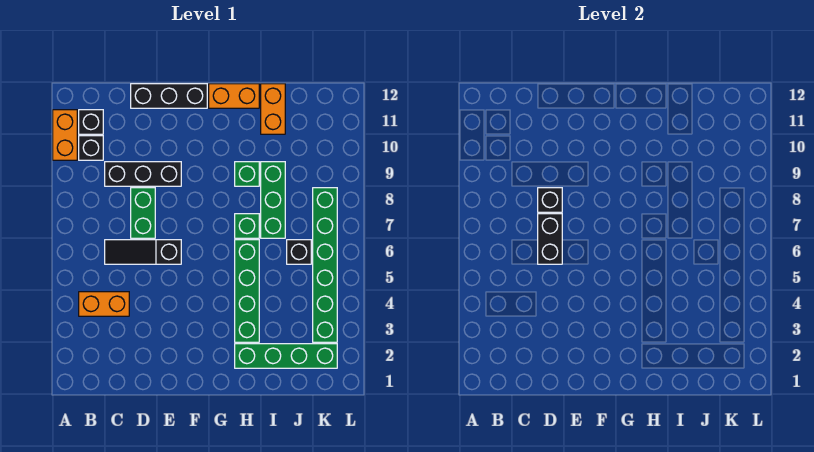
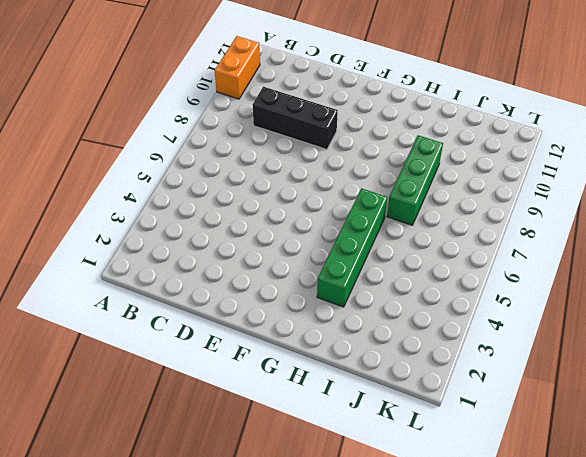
none -> orange brick B4:C4 level 1
none -> black brick B10 level 1
none -> black brick B11 level 1

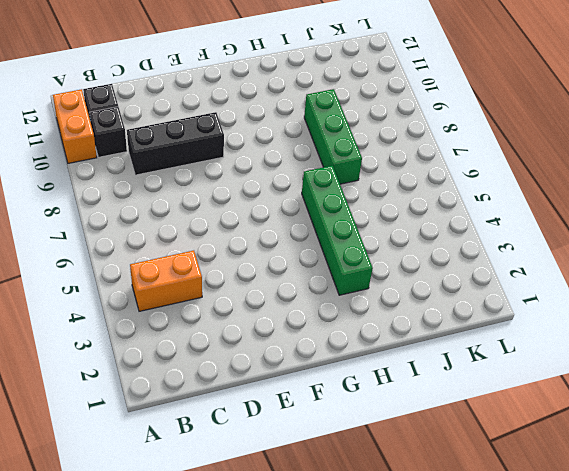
none -> black slope C6:E6 level 1 top E
none -> green brick D7:D8 level 1
none -> black brick D12:F12 level 1

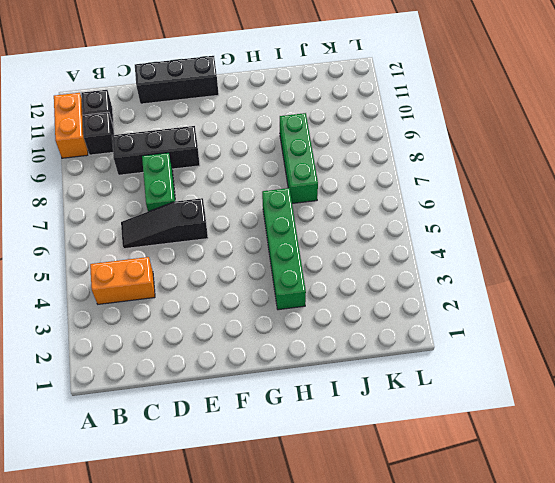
none -> orange brick G12:H12 level 1
none -> green brick H2:K2 level 1
none -> green brick H7 level 1

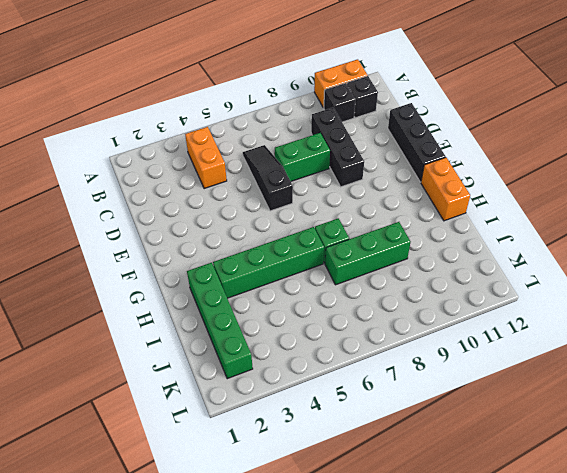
none -> green brick H9 level 1
none -> orange brick I11:I12 level 1
none -> black brick J6 level 1

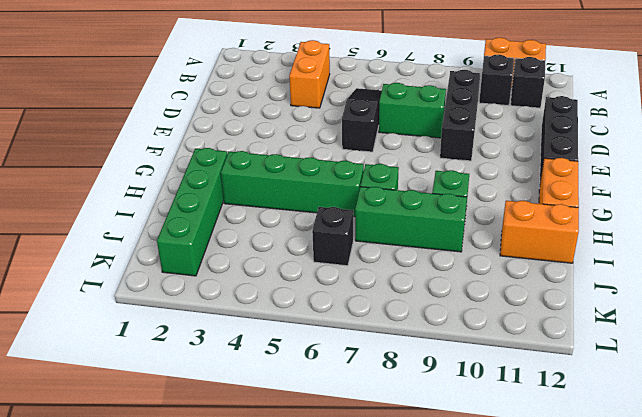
none -> green brick K3:K8 level 1
none -> black brick D6:D7 level 2
none -> black brick D8 level 2

